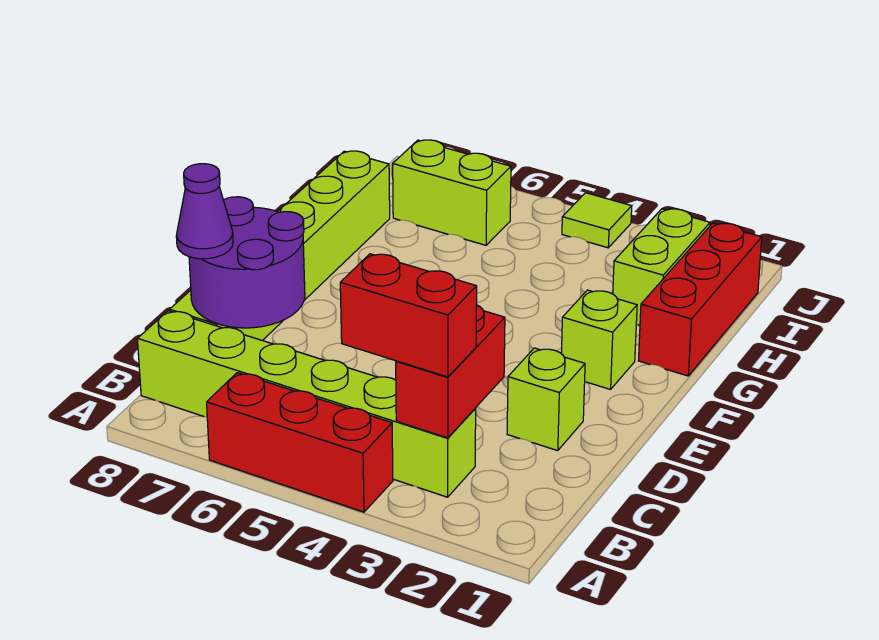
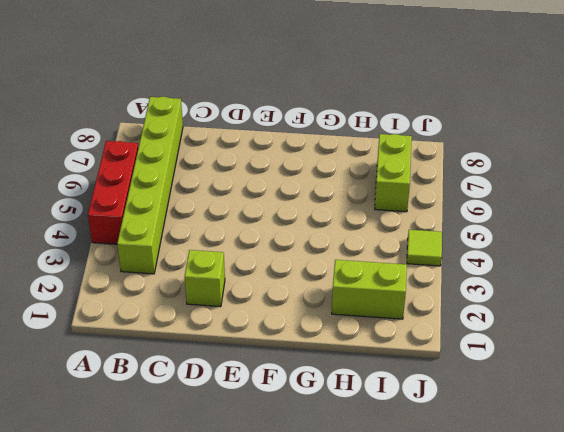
none -> lime brick C8:H8 level 1
none -> lime brick F2 level 1
none -> red brick G1:I1 level 1

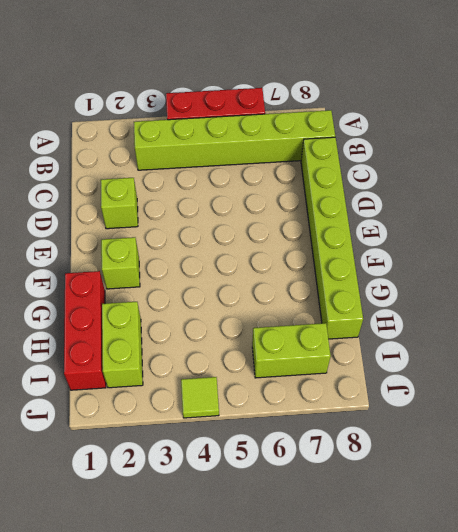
none -> red brick B3:C3 level 2
none -> purple round brick C7:D8 level 2
none -> red brick B3:B4 level 3

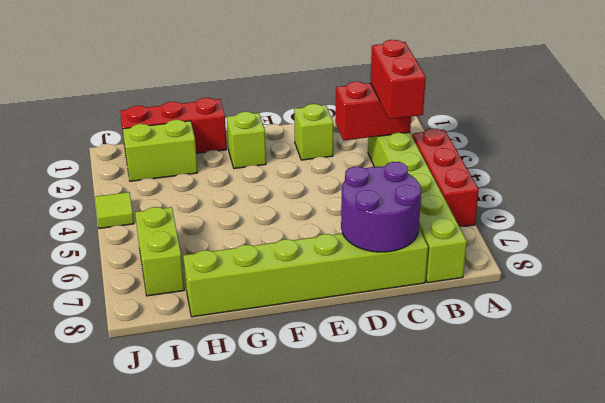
none -> purple cone C8 level 3

